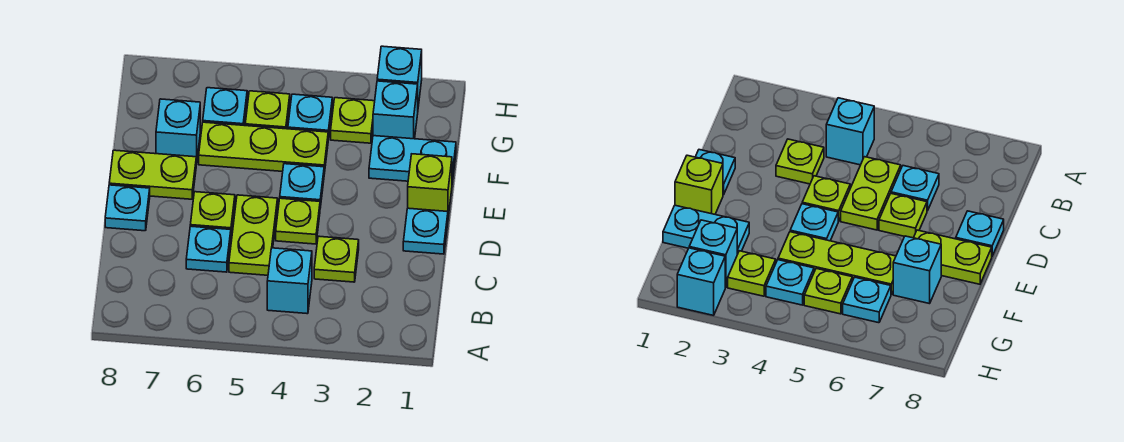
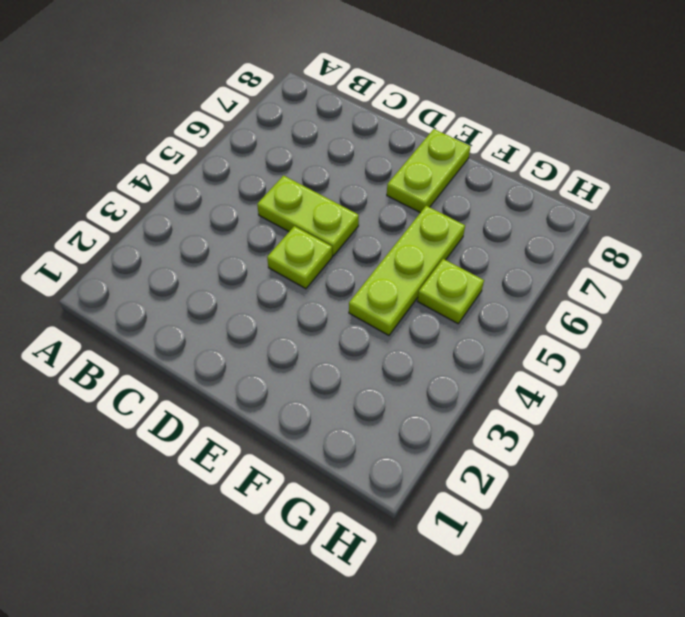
none -> cyan brick B4 level 1
none -> lime plate C3 level 1
none -> cyan plate C6 level 1

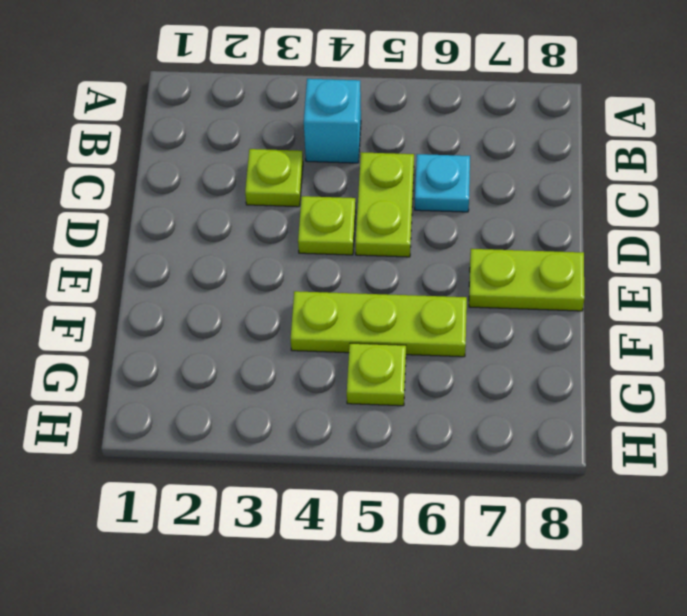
none -> cyan plate D1 level 1
none -> lime plate D6 level 1
none -> cyan plate D8 level 1

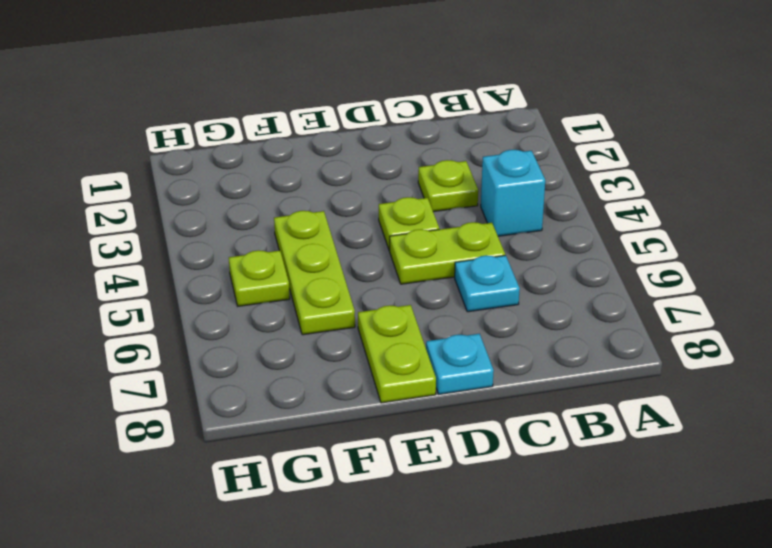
none -> cyan plate D1 level 1
none -> lime plate D6 level 1
none -> lime brick E1 level 1

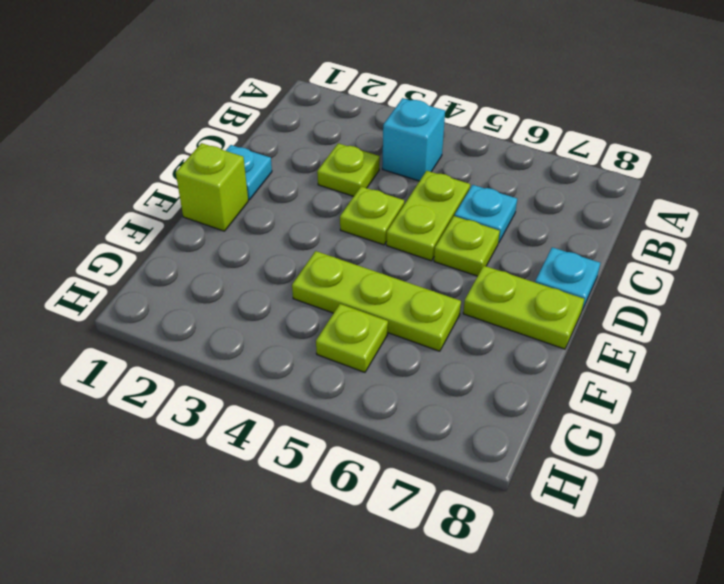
none -> cyan plate E4 level 1
none -> cyan plate F1:F2 level 1
none -> cyan brick F7 level 1

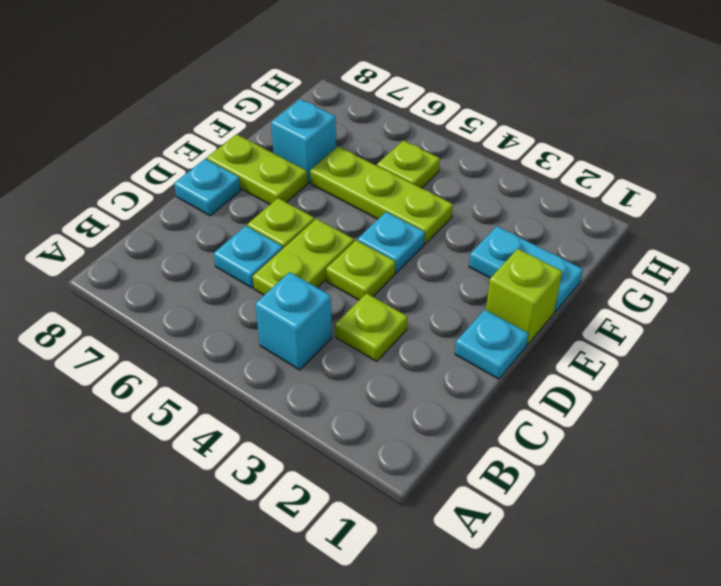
none -> cyan brick G2 level 1
none -> lime plate G3 level 1
none -> cyan plate G4 level 1

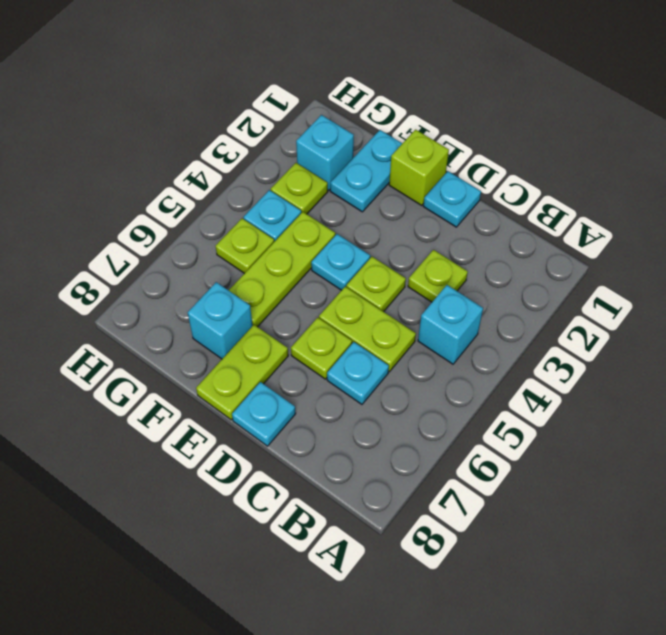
none -> cyan plate G6 level 1
none -> cyan brick H2 level 1

